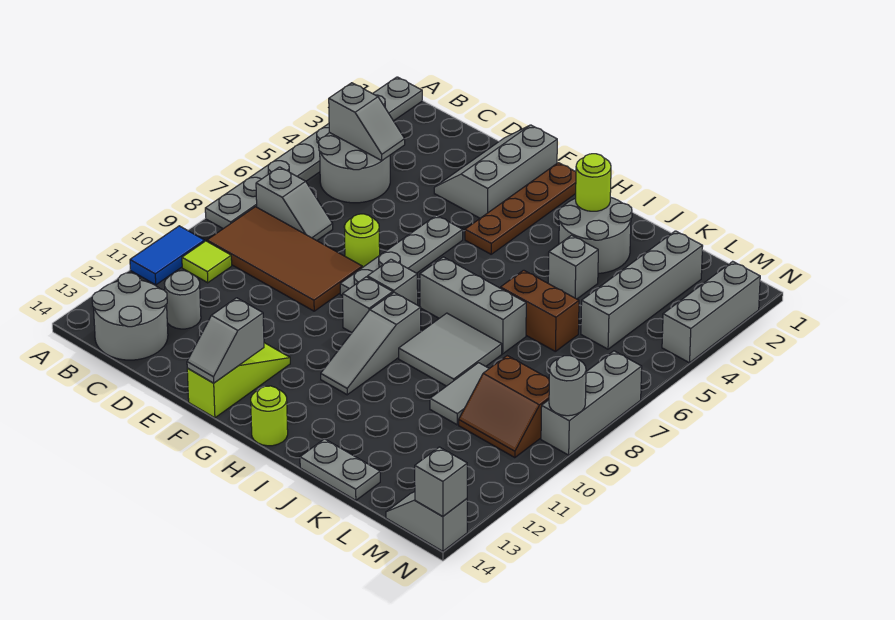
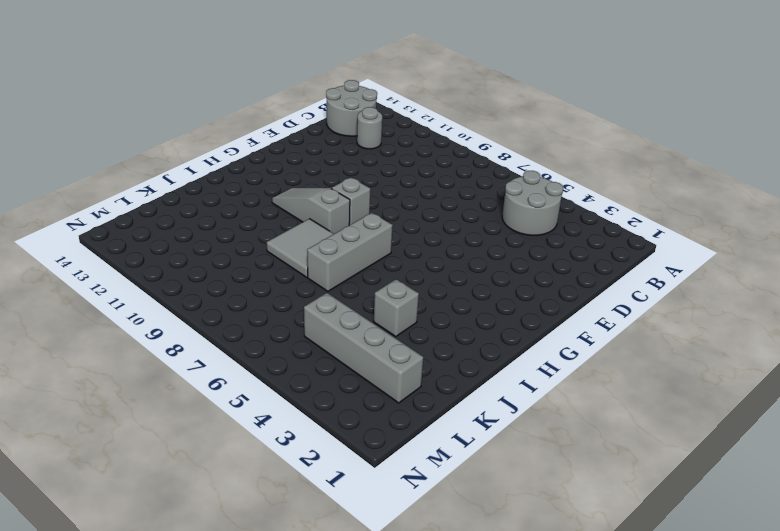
none -> grey plate A1:A8 level 1
none -> blue tile A10:A11 level 1
none -> grey slope B7:C7 level 1 top B
none -> brown tile B8:E9 level 1

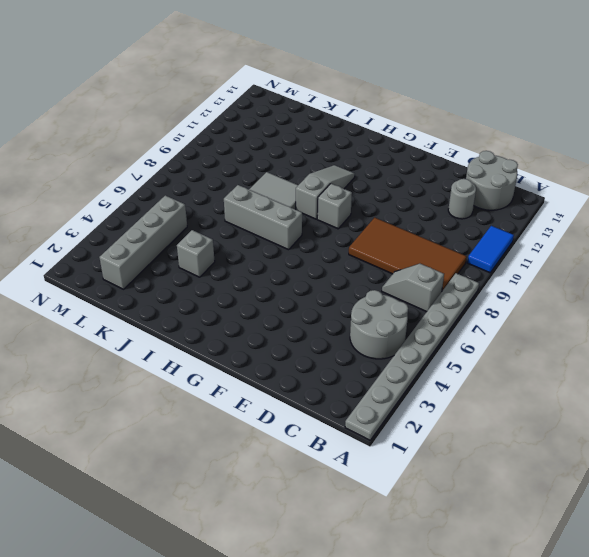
none -> lime tile B10 level 1
none -> grey slope E1:F3 level 1 top F
none -> lime round brick E7 level 1
none -> grey plate F5:F8 level 1

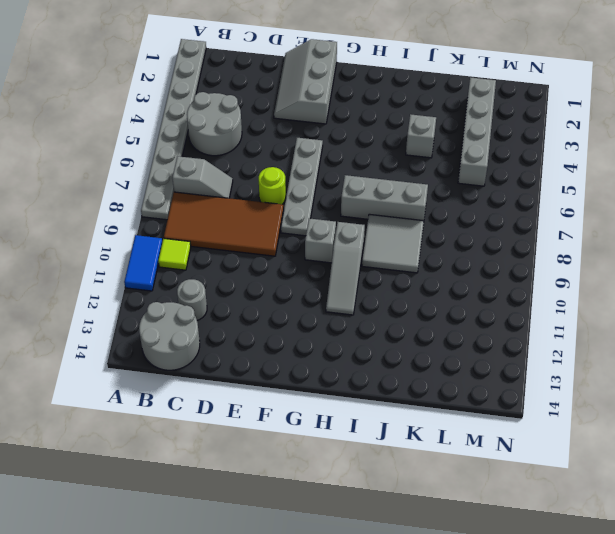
none -> lime slope F12:F14 level 1 top 14
none -> brown plate G1:G4 level 1
none -> grey brick G8 level 1
none -> lime round brick H14 level 1

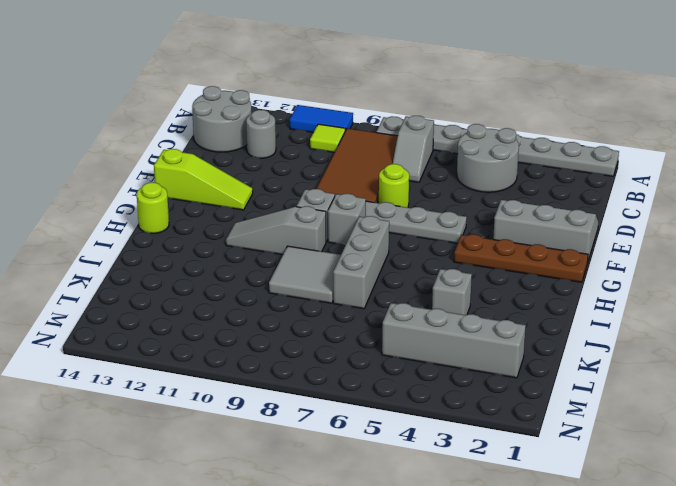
none -> grey round brick I2:J3 level 1
none -> brown brick J6:K6 level 1
none -> grey plate J14:K14 level 1
none -> grey tile K9:K10 level 1

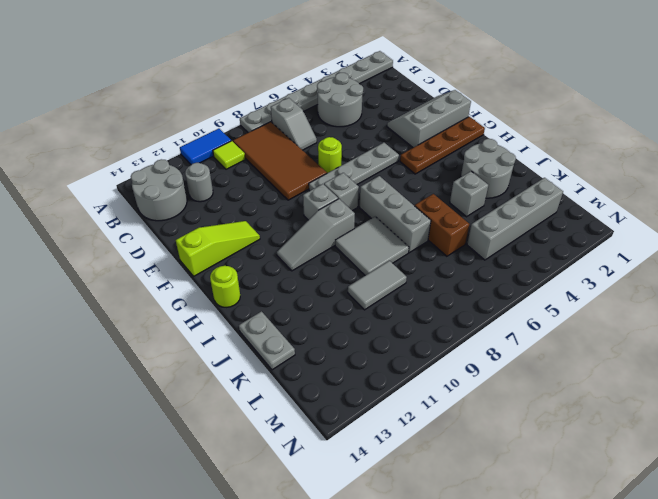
none -> brown slope L9:M10 level 1 top 9
none -> grey slope M14:N14 level 1 top N
none -> grey brick N2:N4 level 1
none -> grey brick N7:N9 level 1

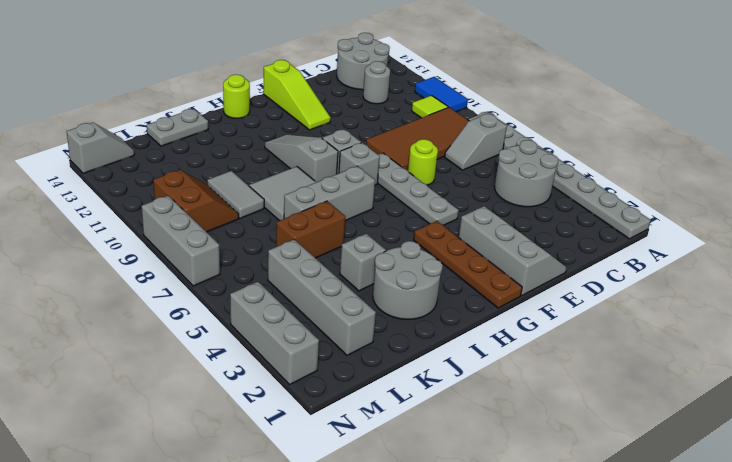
brown slope L9:M10 level 1 top M -> brown slope L9:M10 level 1 top 9
none -> grey slope B4:C4 level 2 top B
none -> grey slope F13:F14 level 2 top 13
none -> lime round brick I2 level 2
none -> grey round brick N9 level 2

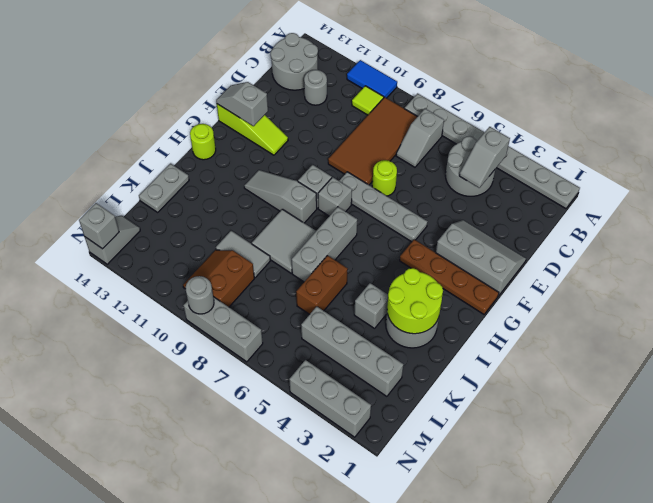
lime round brick I2:J3 level 2 -> lime round brick I2 level 2

